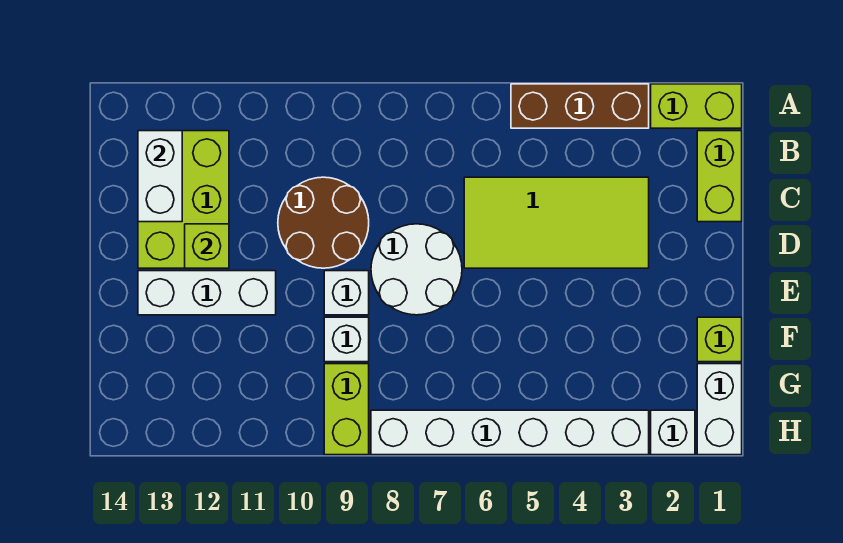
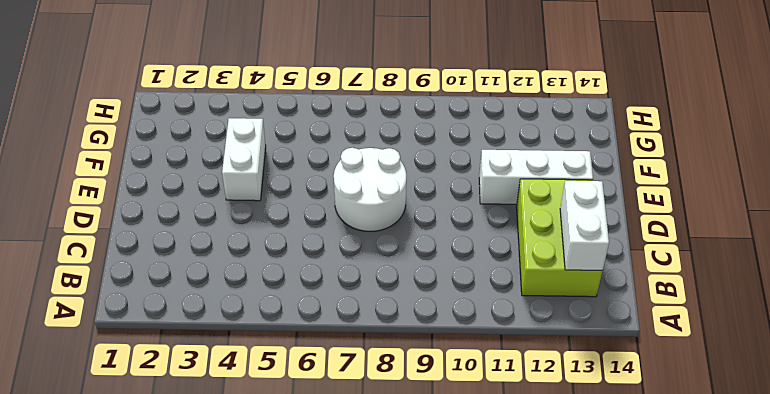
white brick E4:F4 level 1 -> white brick G1:H1 level 1
none -> lime brick A1:A2 level 1
none -> brown brick A3:A5 level 1
none -> lime brick B1:C1 level 1

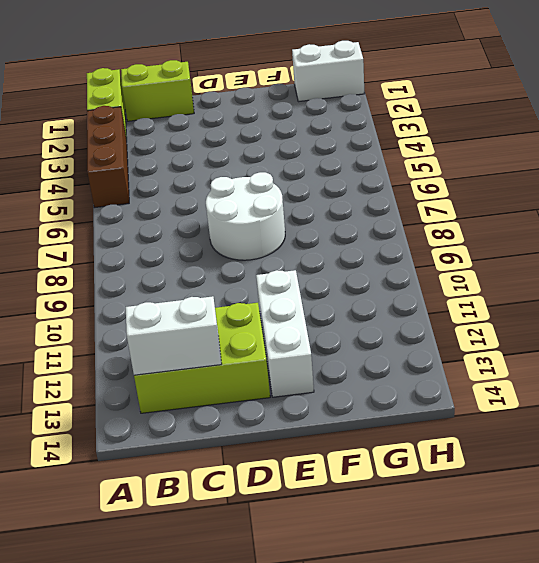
none -> lime tile C3:D6 level 1
none -> brown round brick C9:D10 level 1
none -> white brick E9 level 1

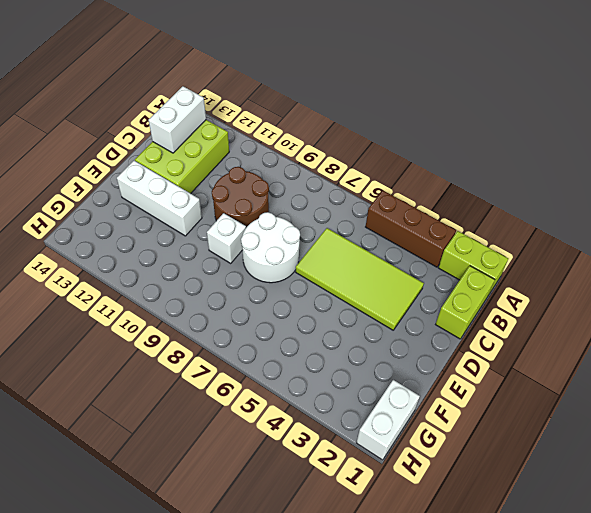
none -> lime brick F1 level 1
none -> white brick F9 level 1
none -> lime brick G9:H9 level 1

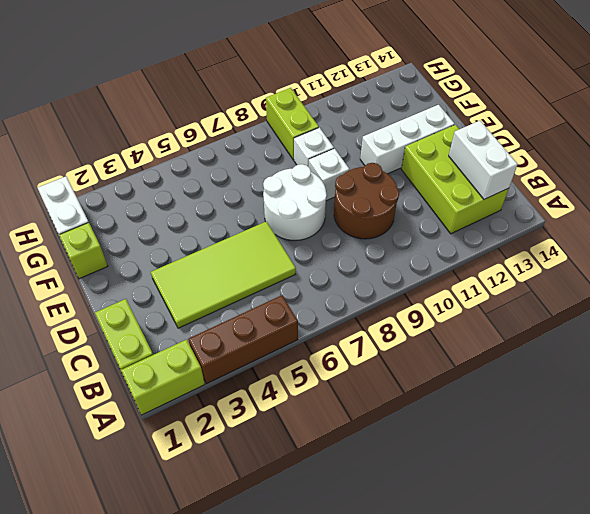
none -> white brick H2 level 1
none -> white brick H3:H8 level 1
none -> lime brick D12 level 2

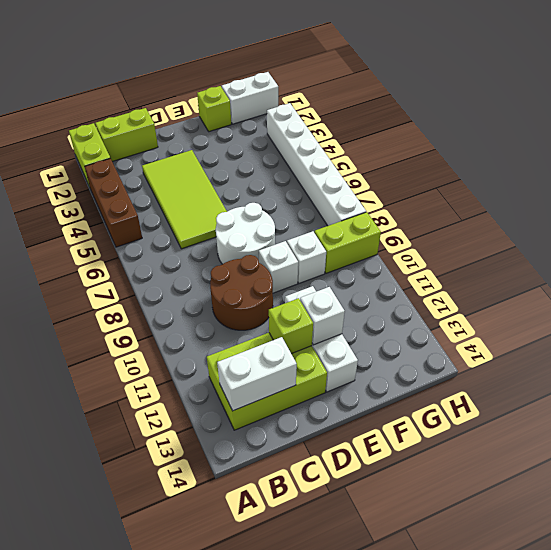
white brick E12 level 2 -> white brick H2 level 1

